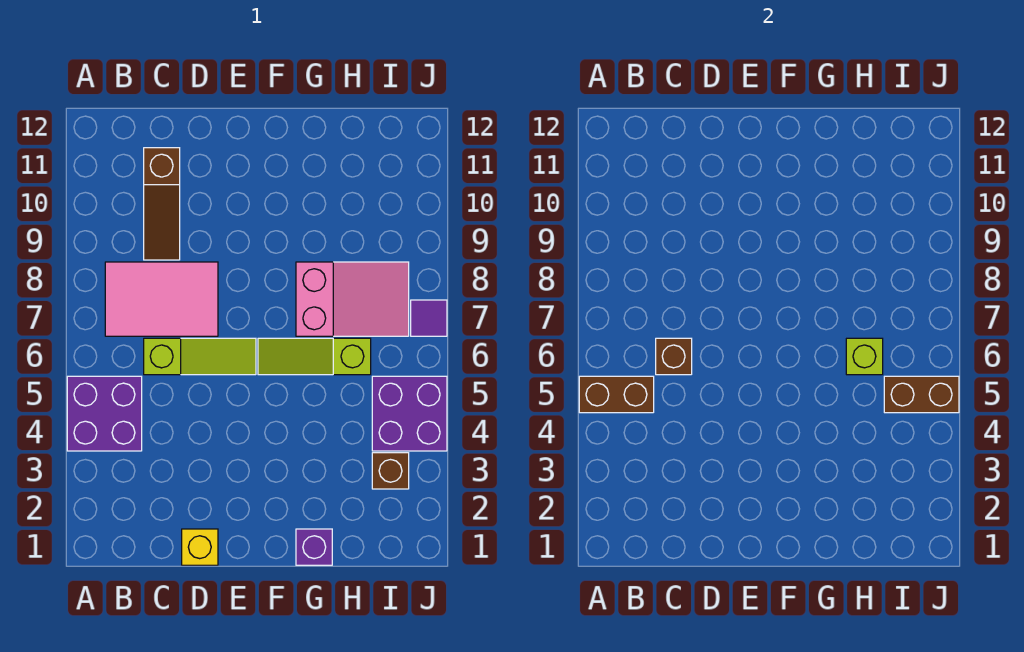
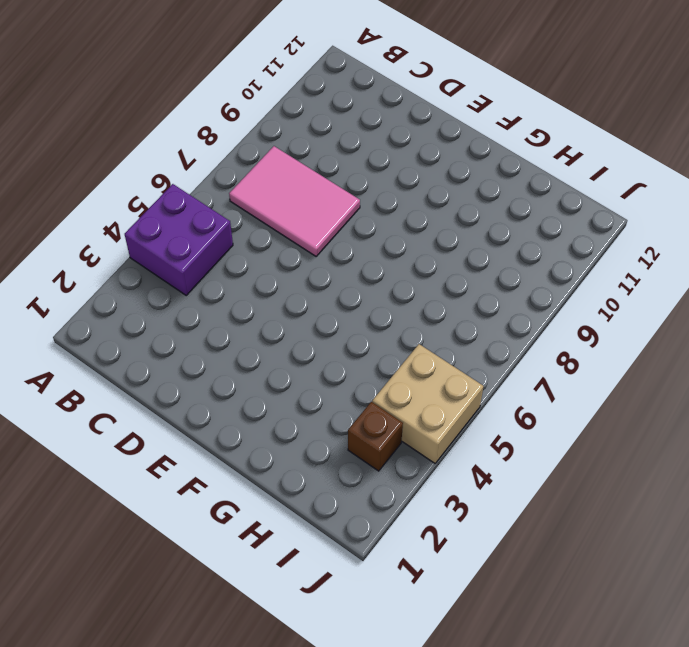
tan brick I4:J5 level 1 -> purple brick I4:J5 level 1
none -> lime slope C6:E6 level 1 top C
none -> brown slope C9:C11 level 1 top 11
none -> yellow brick D1 level 1

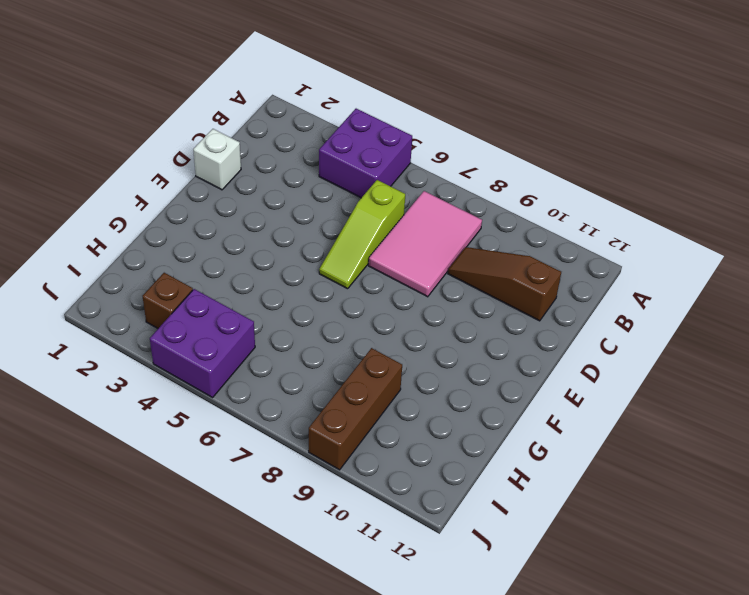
white brick D1 level 1 -> yellow brick D1 level 1
brown brick H9:J9 level 1 -> none
none -> lime slope F6:H6 level 1 top H
none -> purple brick G1 level 1
none -> pink slope G7:I8 level 1 top G

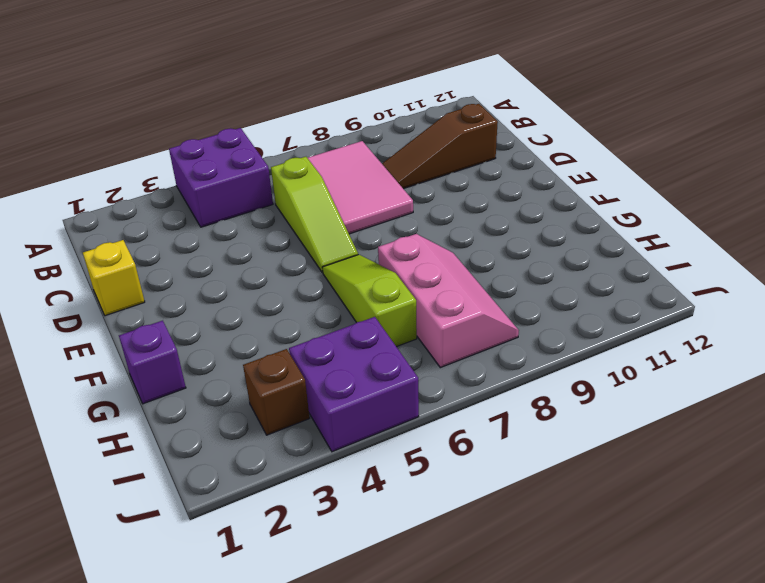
pink slope G7:I8 level 1 top 7 -> pink slope G7:I8 level 1 top G
none -> purple tile J7 level 1
none -> brown brick A5:B5 level 2
none -> brown brick C6 level 2

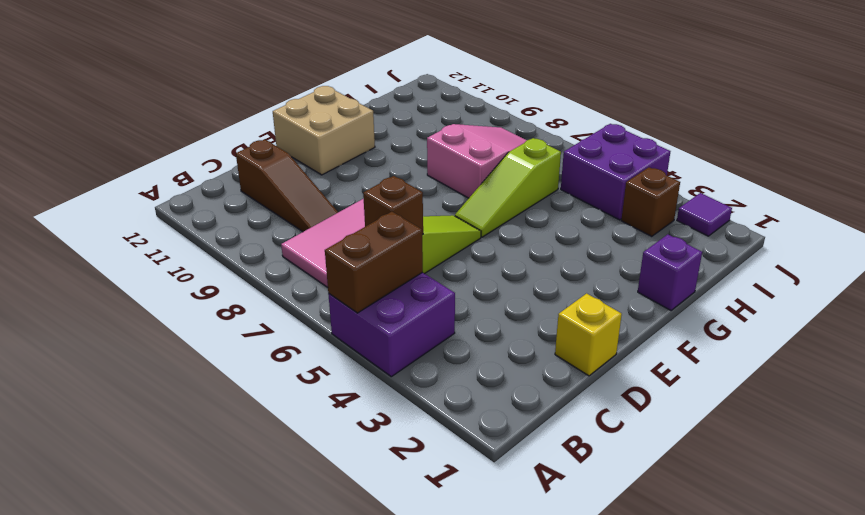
tan brick E11:F12 level 1 -> none
purple tile J2 level 1 -> purple tile J7 level 1
none -> lime brick H6 level 2
none -> brown brick I5:J5 level 2

